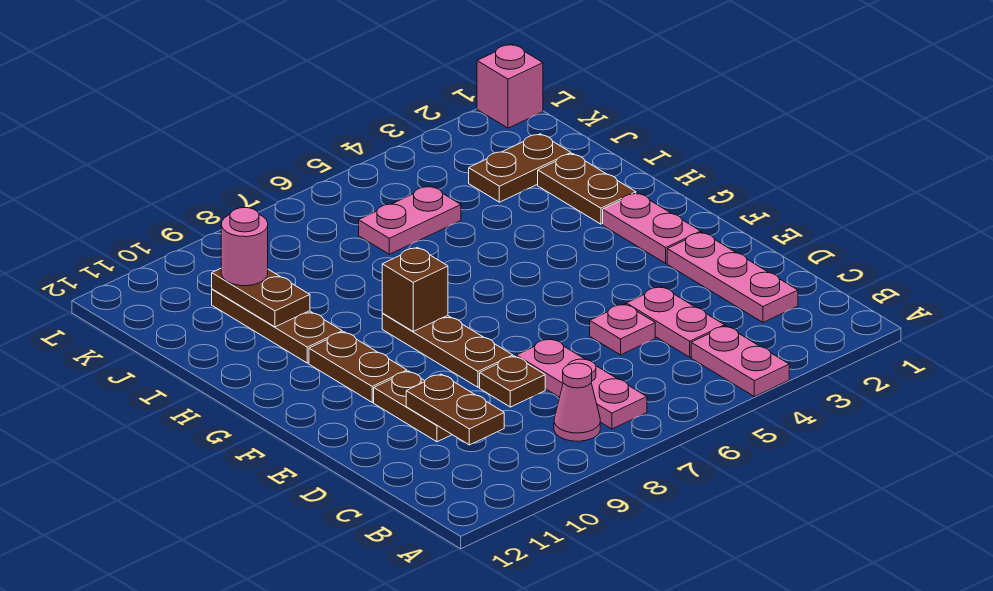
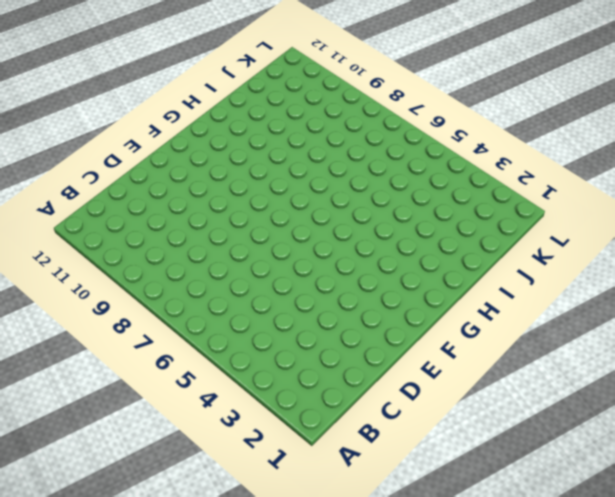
none -> pink plate A4:B4 level 1
none -> pink plate B7:D7 level 1
none -> pink cone B8 level 1

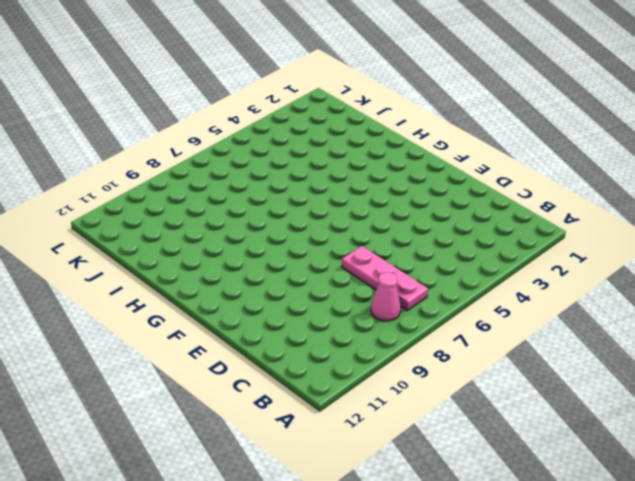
none -> pink plate A4:B4 level 1
none -> pink plate C2:E2 level 1
none -> pink plate C4:D4 level 1

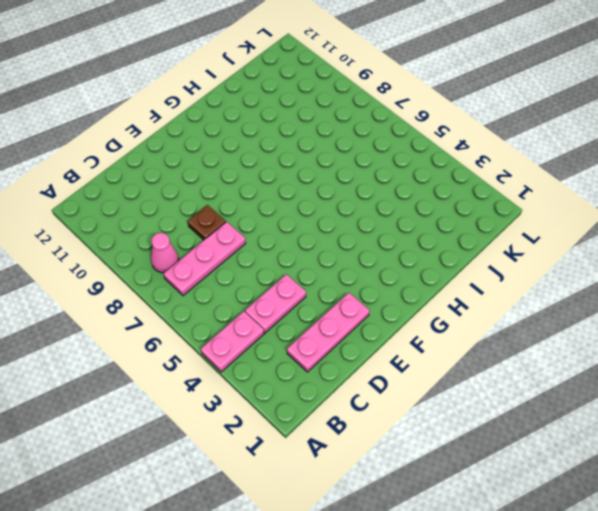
none -> pink plate D5 level 1
none -> brown plate D10:E10 level 1
none -> brown plate E8:G8 level 1

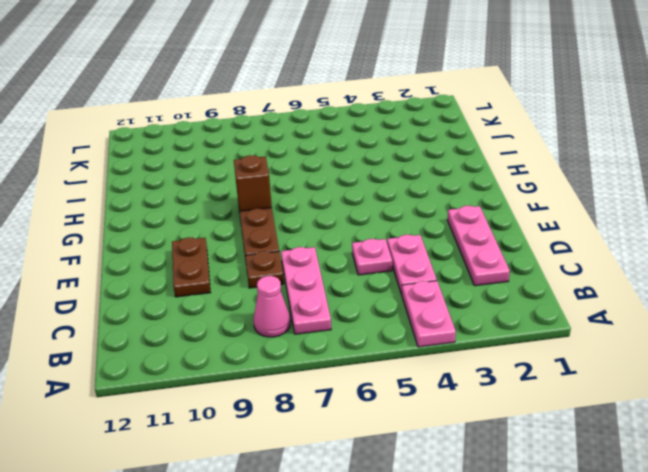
none -> pink plate F2:G2 level 1
none -> brown plate F10:G10 level 1
none -> brown plate H2:I2 level 1

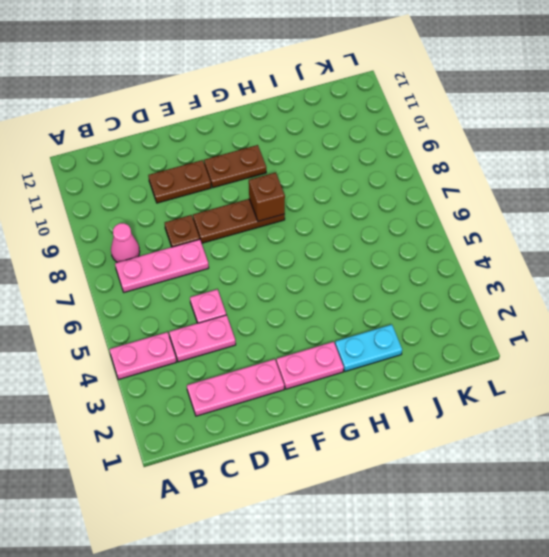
cyan plate H2:I2 level 1 -> brown plate H2:I2 level 1
none -> brown plate H10:J10 level 1
none -> brown plate J2:J3 level 1
none -> pink plate J5:J6 level 1

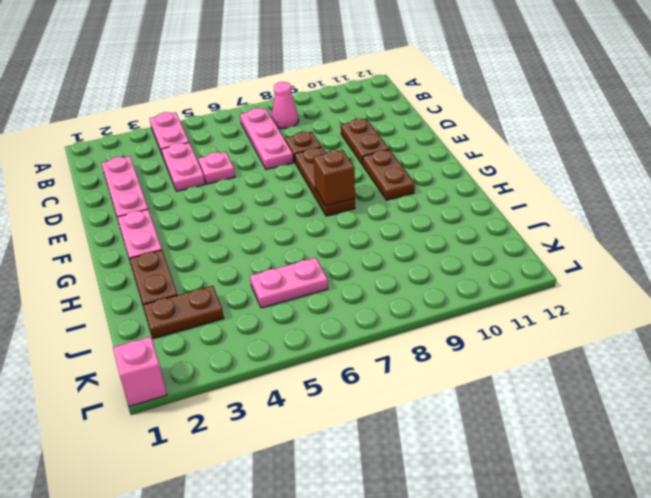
none -> brown plate H10:J10 level 1
none -> brown plate C10:D10 level 2
none -> brown plate I10:J10 level 2

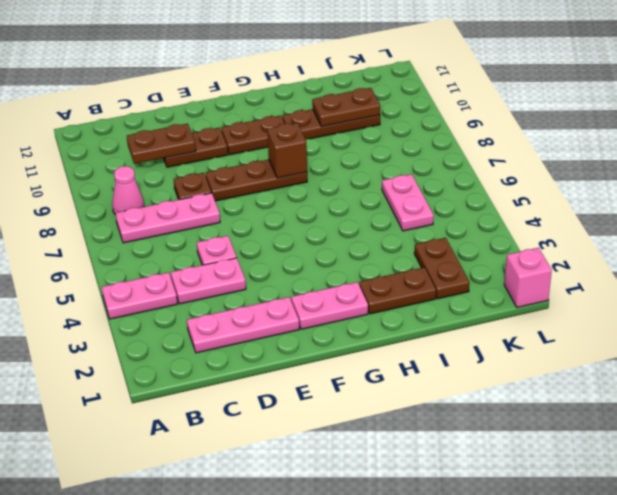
none -> pink round brick J10 level 3

